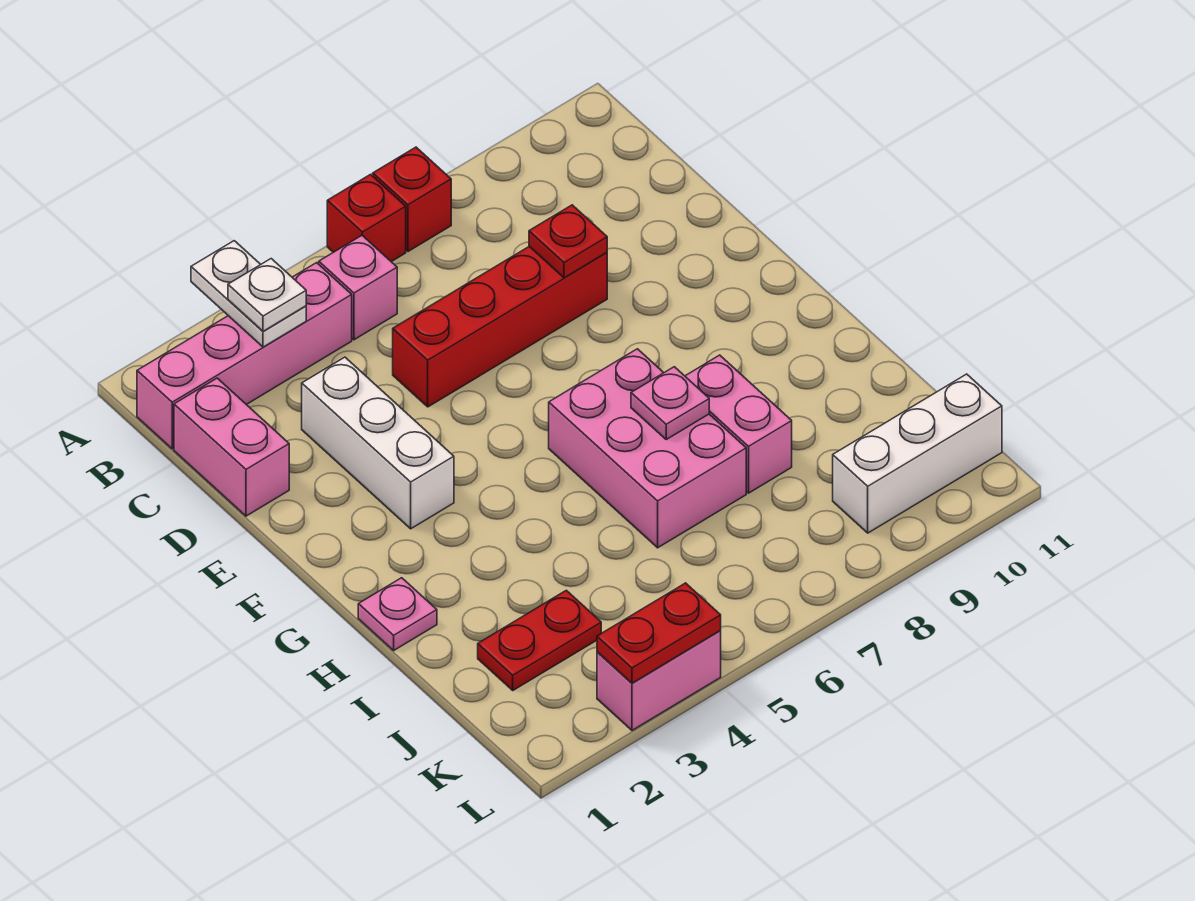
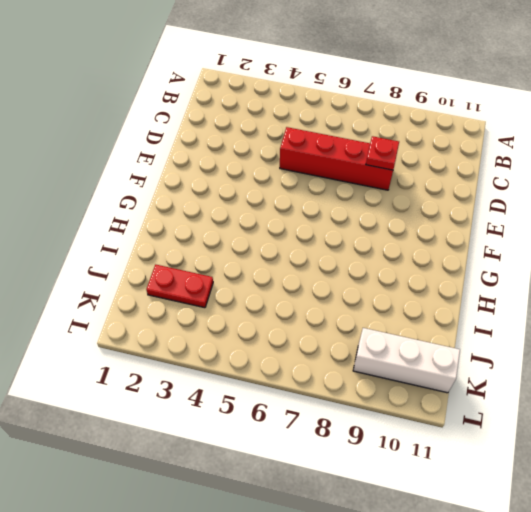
none -> red brick A6 level 1
none -> red brick A7 level 1
none -> pink brick B1:B4 level 1

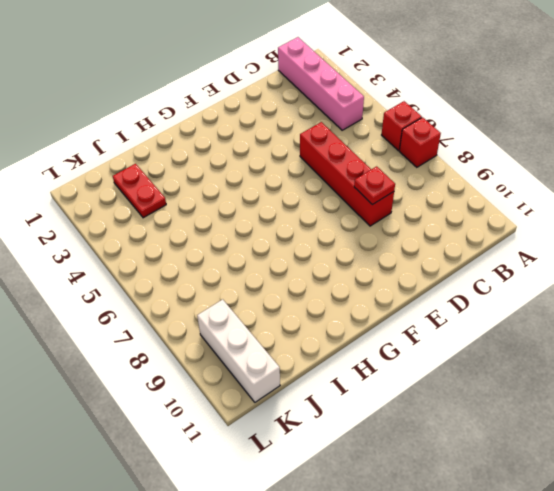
none -> pink brick B5 level 1
none -> pink brick C1:D1 level 1
none -> white brick D3:F3 level 1

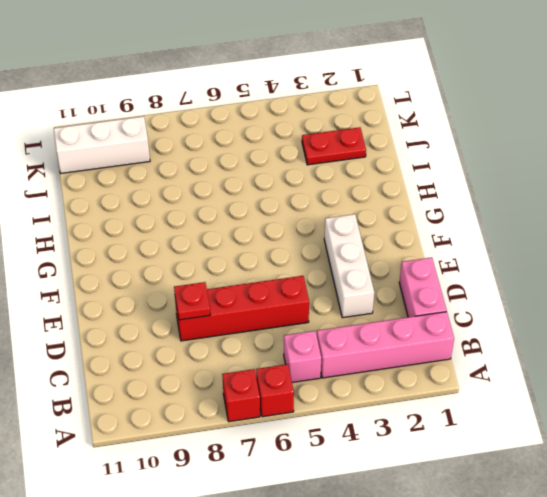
none -> pink brick G6:I7 level 1
none -> pink plate H1 level 1
none -> pink brick H8:I8 level 1

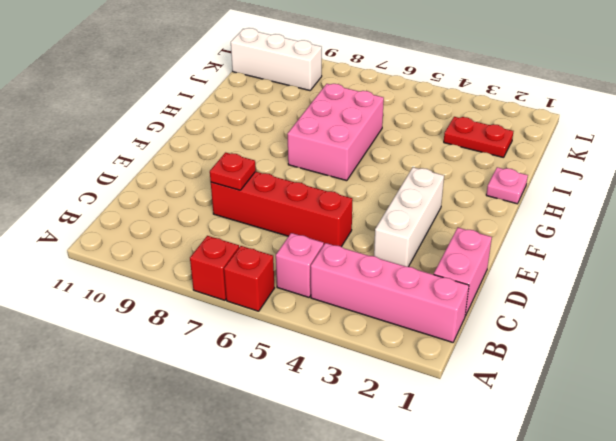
none -> pink brick H8:I8 level 1
none -> pink brick L3:L4 level 1
none -> white plate A3:B3 level 2

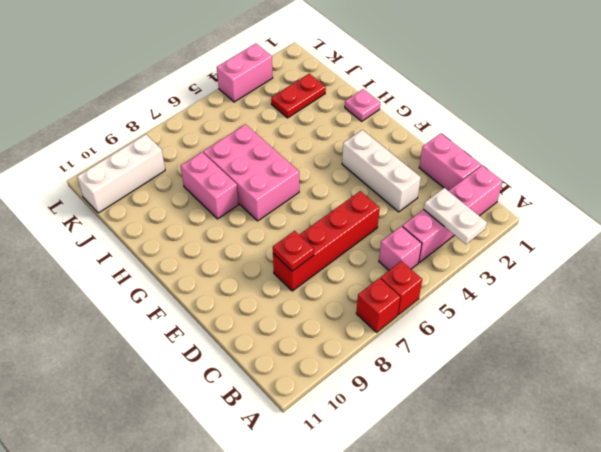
none -> pink plate H7 level 2
none -> red plate L3:L4 level 2
none -> white plate B3 level 3

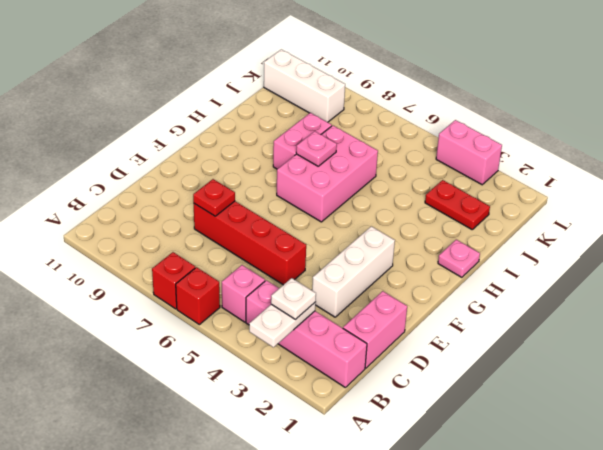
none -> red plate L3:L4 level 2

